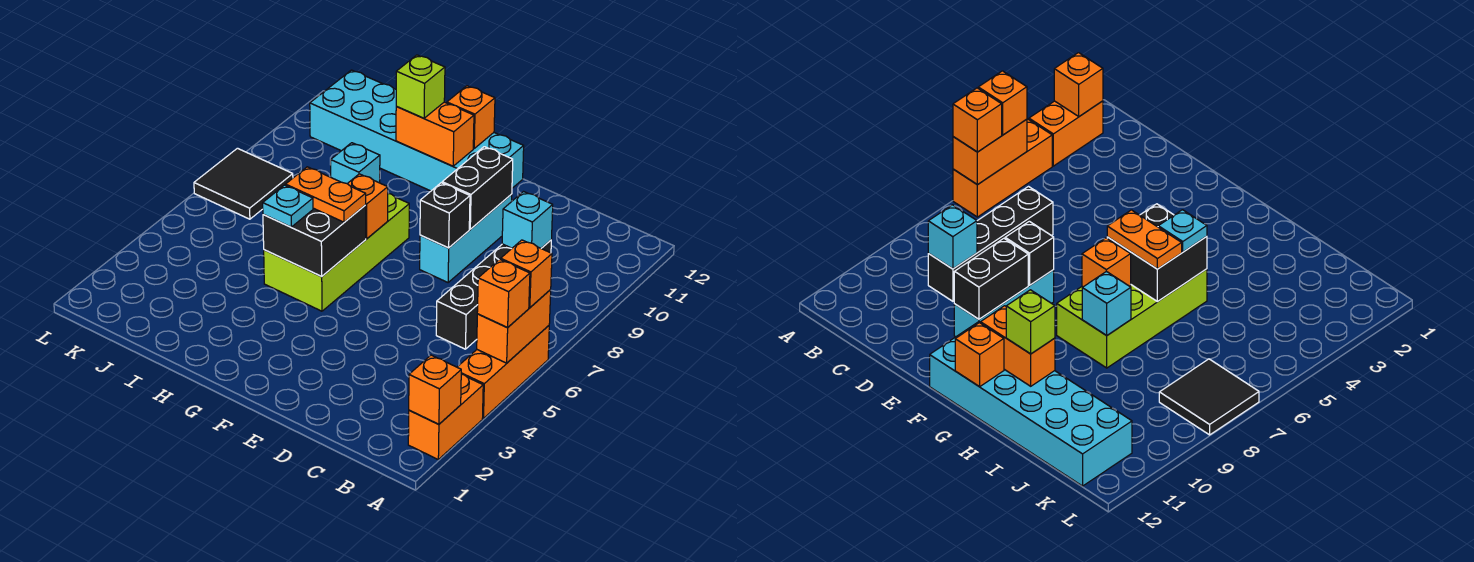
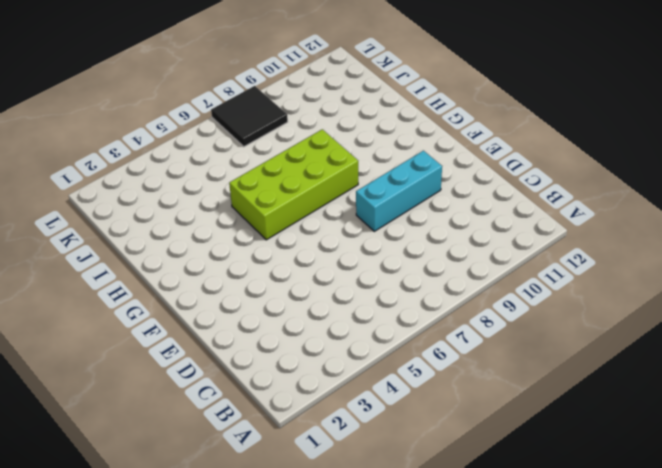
none -> orange brick A2:A3 level 1
none -> orange brick A4:A6 level 1
none -> black brick C6:C9 level 1

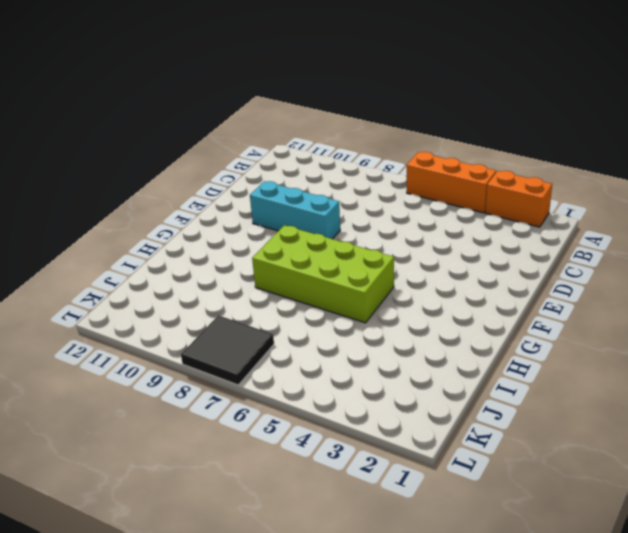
none -> black brick C6:C9 level 1
none -> cyan brick F11:K12 level 1
none -> orange brick A2 level 2

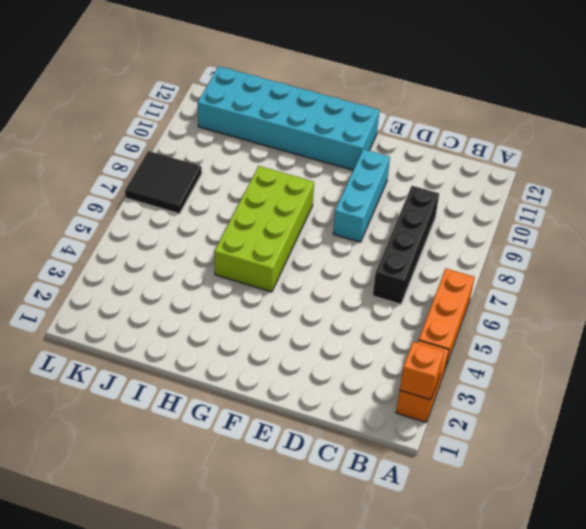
none -> orange brick A5:A6 level 2
none -> cyan brick C9 level 2
none -> black brick E8 level 2

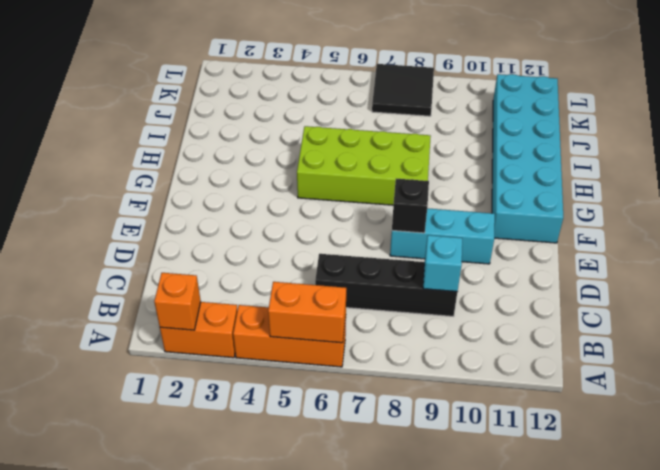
none -> black brick E9:E10 level 2
none -> black brick G5:H6 level 2
none -> orange brick G7 level 2

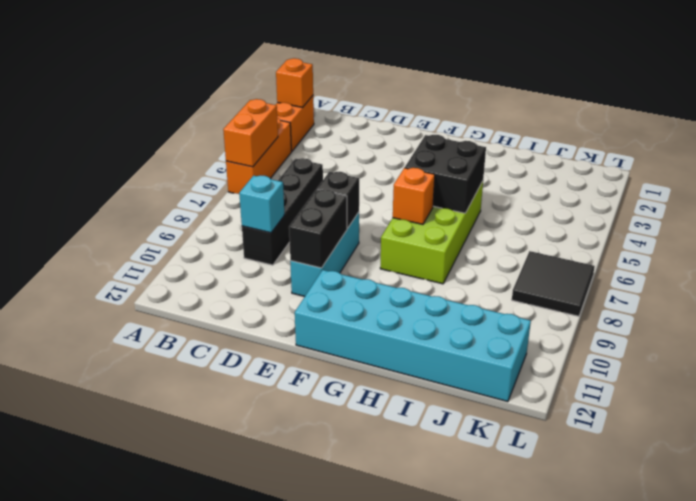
none -> orange brick G11:H11 level 2
none -> orange brick G12 level 2
none -> cyan brick H8 level 2

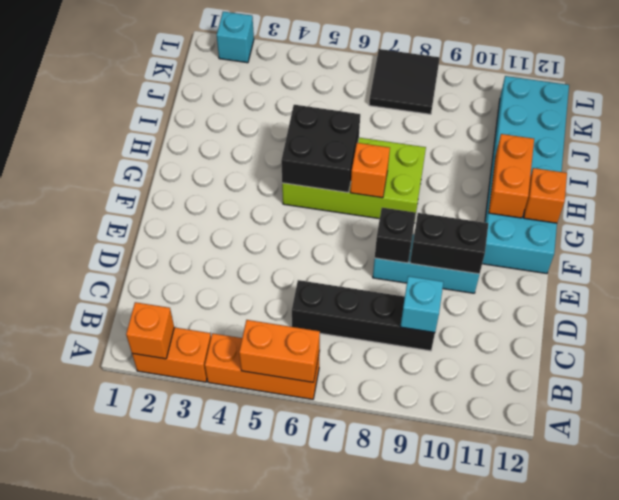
cyan brick L2 level 1 -> cyan brick H8 level 2
none -> orange brick A5 level 3
none -> orange brick A6 level 3
none -> orange plate G6:H6 level 3

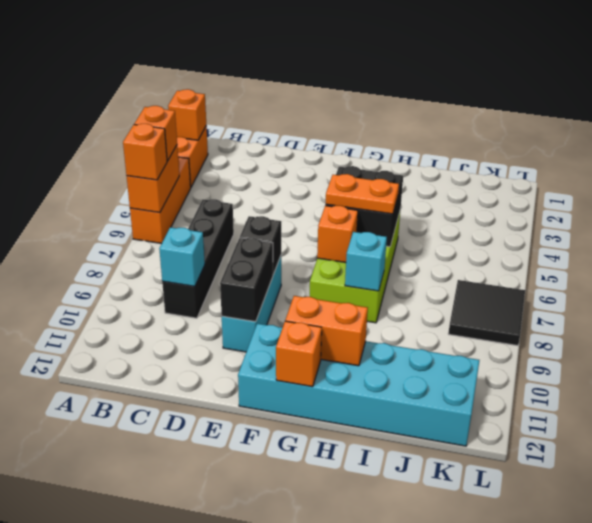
none -> cyan plate H5 level 3
none -> lime brick H11 level 3

